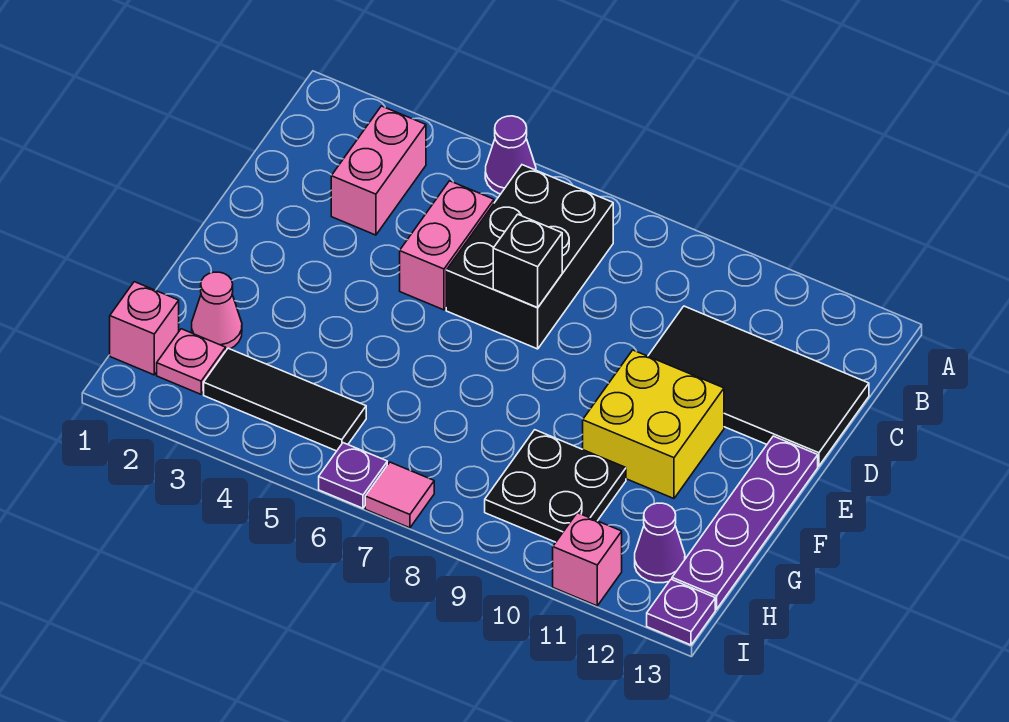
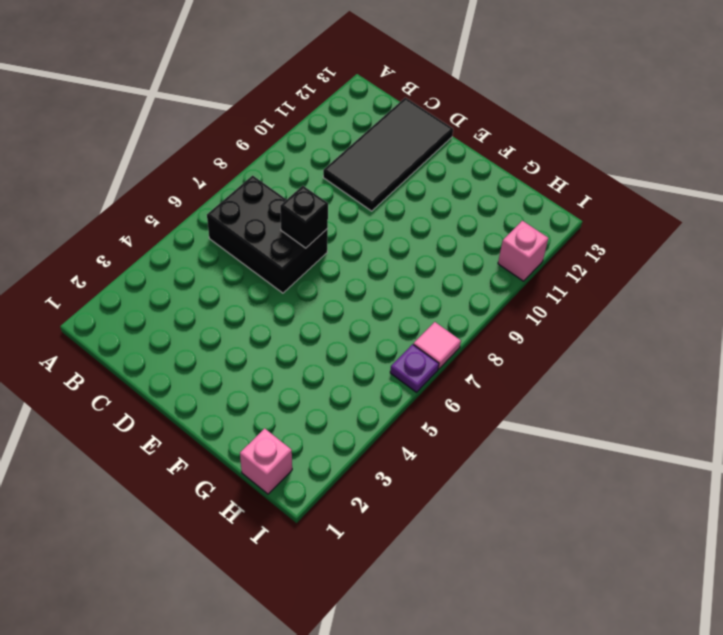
none -> purple cone A5 level 1
none -> pink brick B3:C3 level 1
none -> pink brick C5:D5 level 1

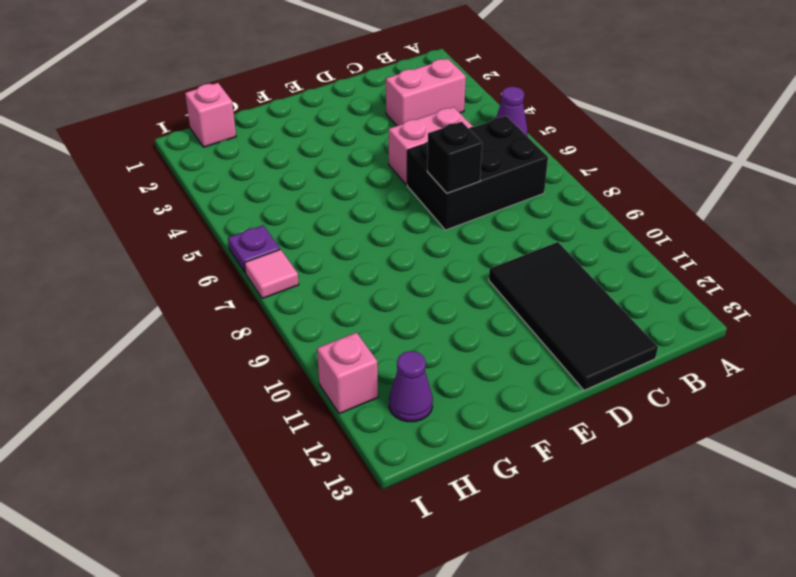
none -> yellow brick E10:F11 level 1
none -> purple plate E13:H13 level 1
none -> pink cone G2 level 1

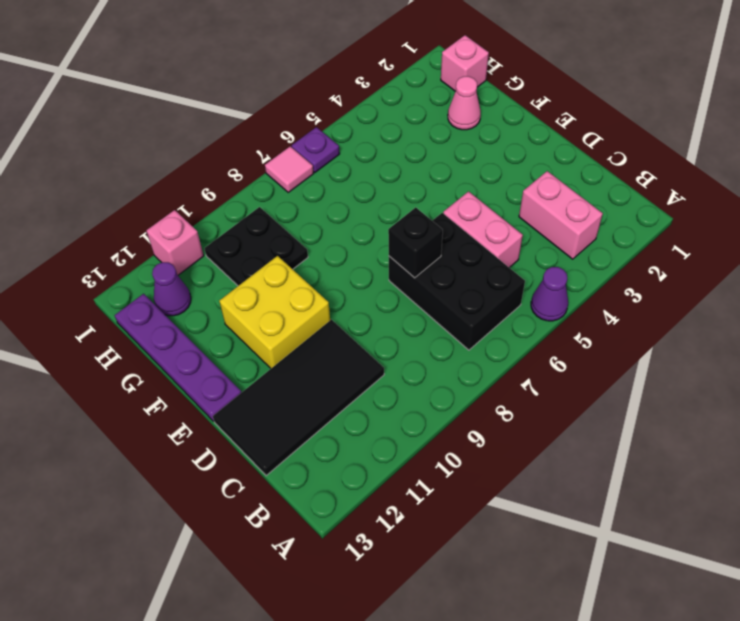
none -> pink plate H2 level 1
none -> black tile H3:H5 level 1
none -> purple plate I13 level 1

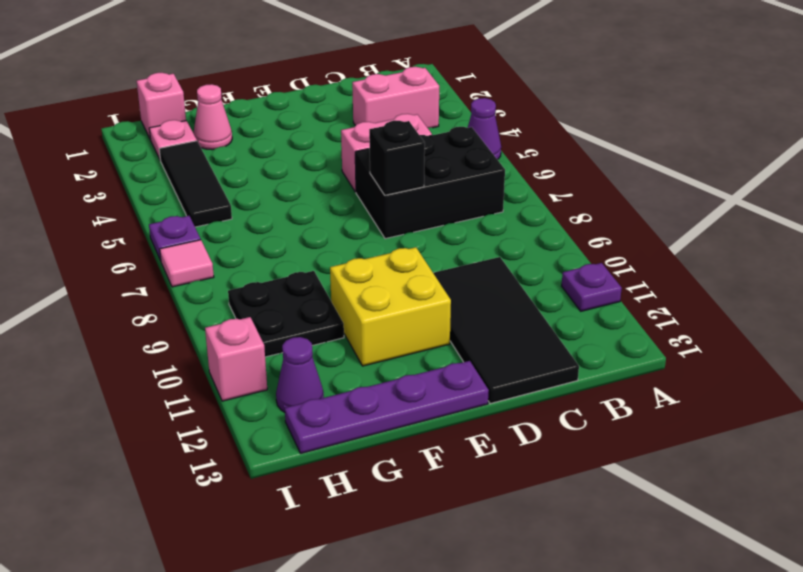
purple plate A11 level 1 -> purple plate I13 level 1

